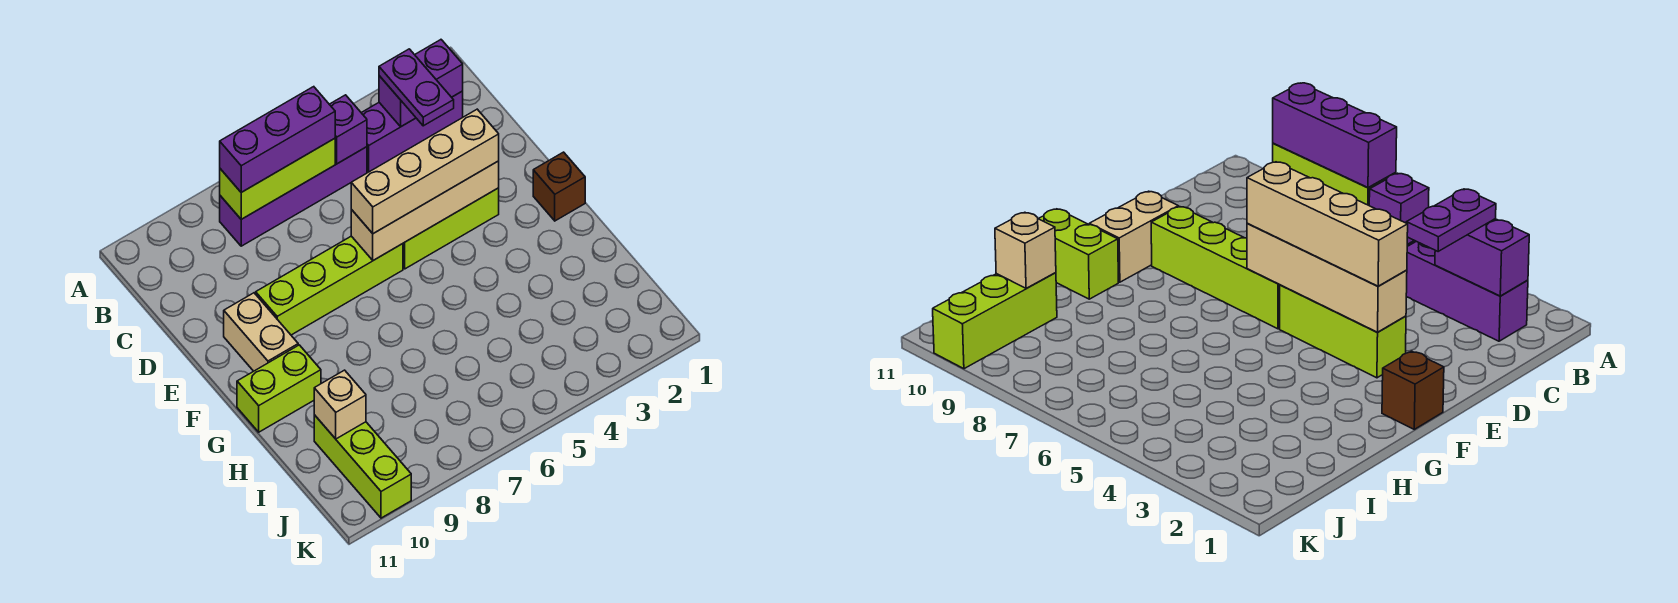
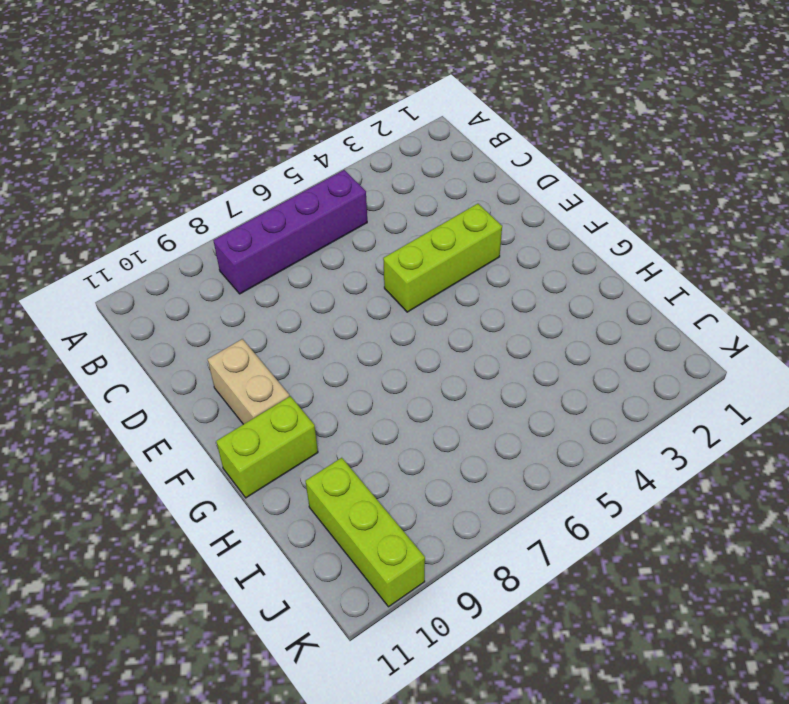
none -> purple brick B2:B4 level 1
none -> lime brick E6:E9 level 1
none -> brown brick F1 level 1

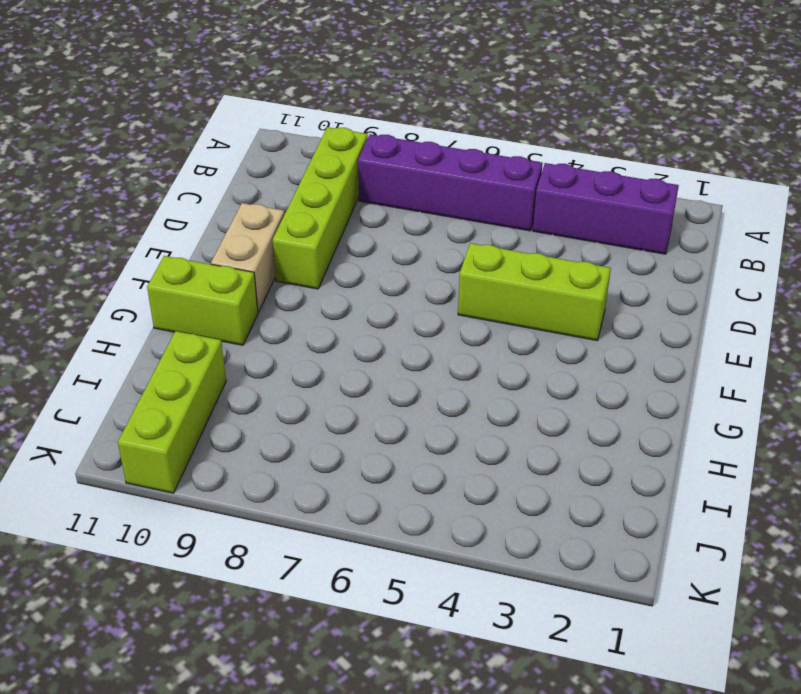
lime brick B9:E9 level 1 -> lime brick E6:E9 level 1
none -> brown brick F1 level 1
none -> purple brick B2:B3 level 2
none -> purple brick B5 level 2

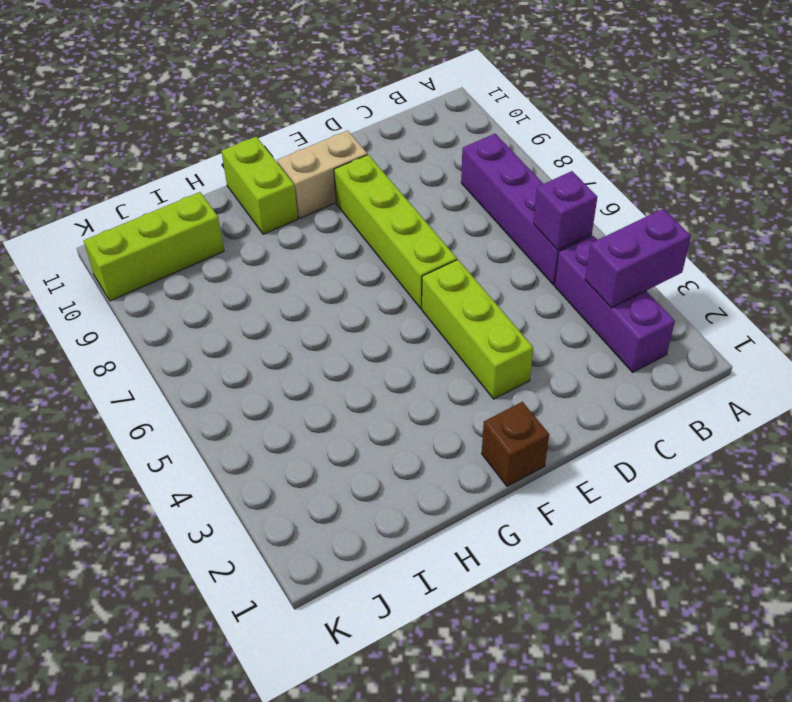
purple brick A3:B3 level 2 -> purple brick B2:B3 level 2
none -> lime brick B6:B8 level 2
none -> tan brick E3:E6 level 2
none -> tan brick I10 level 2

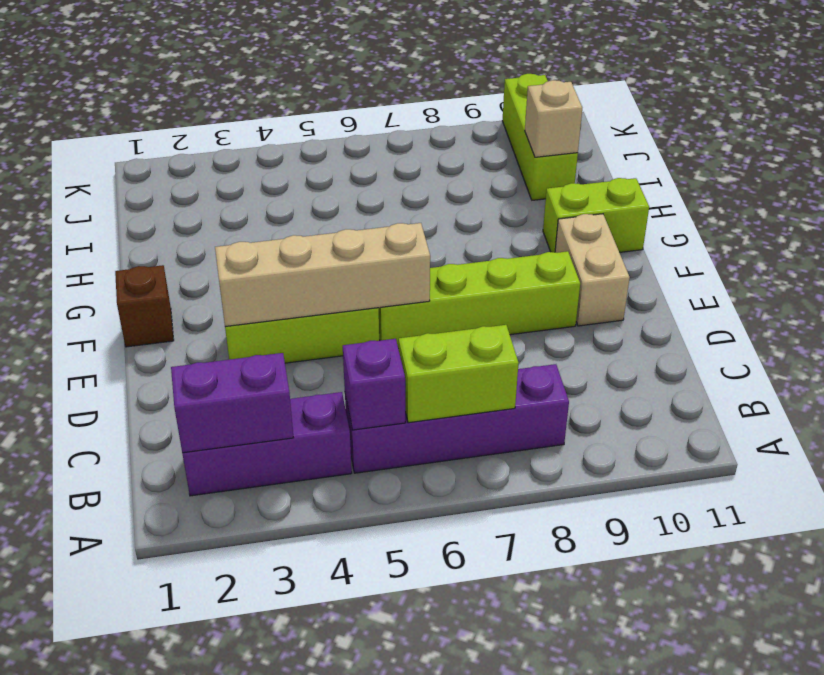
lime brick B6:B7 level 2 -> lime brick B6:B8 level 2
none -> purple plate B3:C3 level 3
none -> purple brick B6:B8 level 3
none -> tan brick E3:E6 level 3

